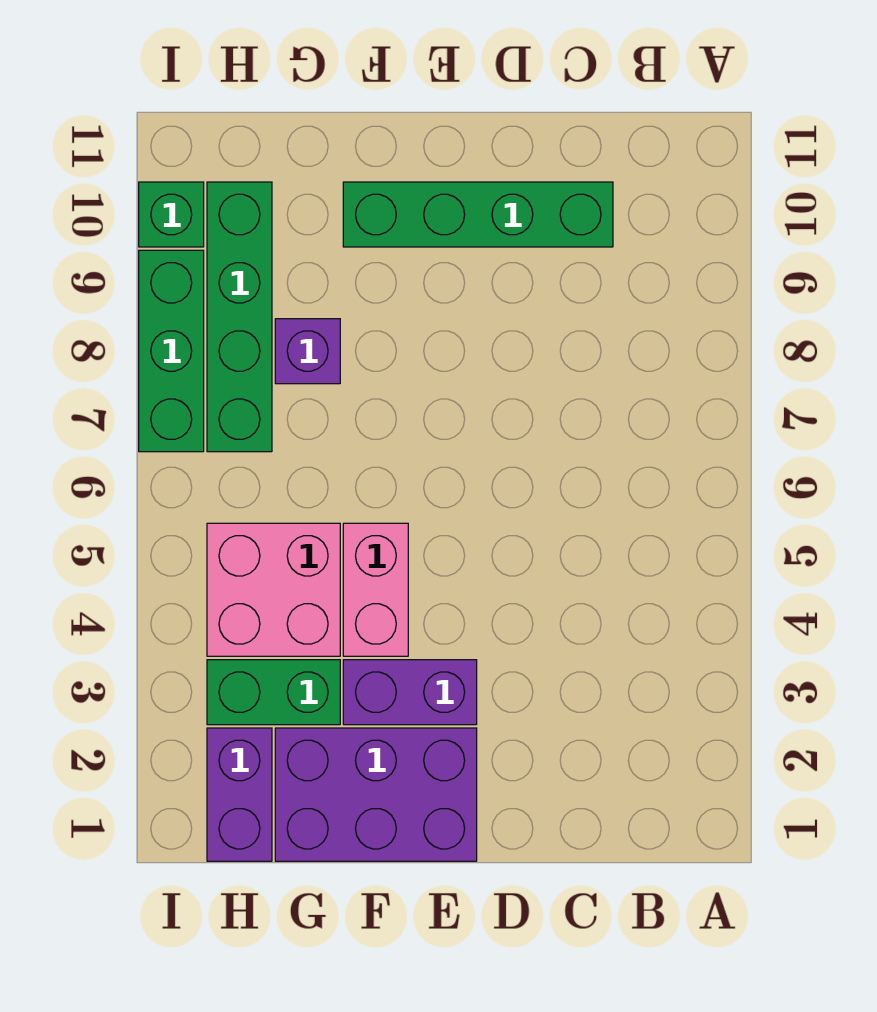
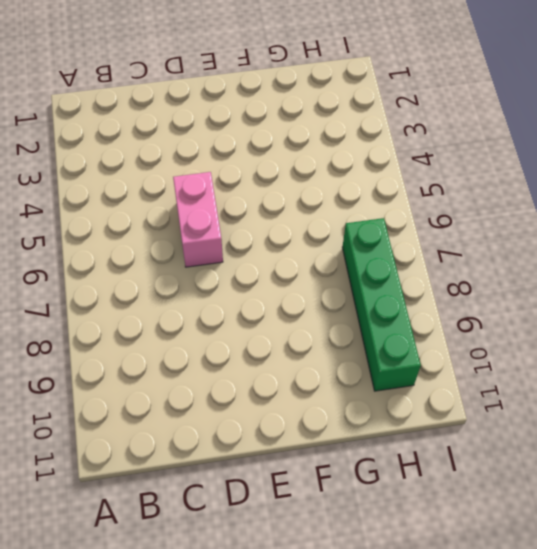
pink brick D5:D6 level 1 -> pink brick F4:F5 level 1
none -> green brick C10:F10 level 1
none -> purple brick E1:G2 level 1

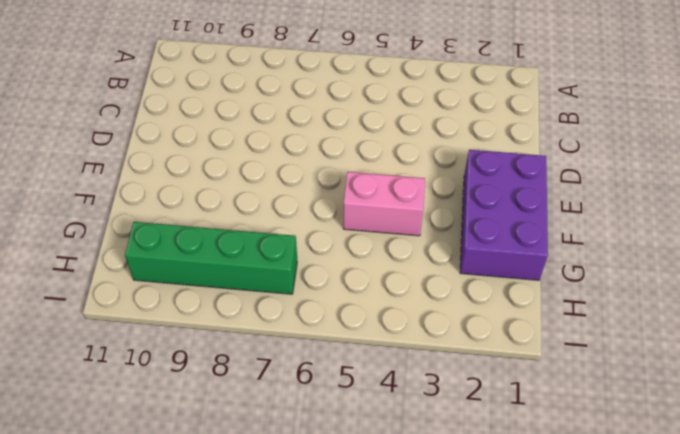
none -> green brick C10:F10 level 1
none -> purple brick E3:F3 level 1

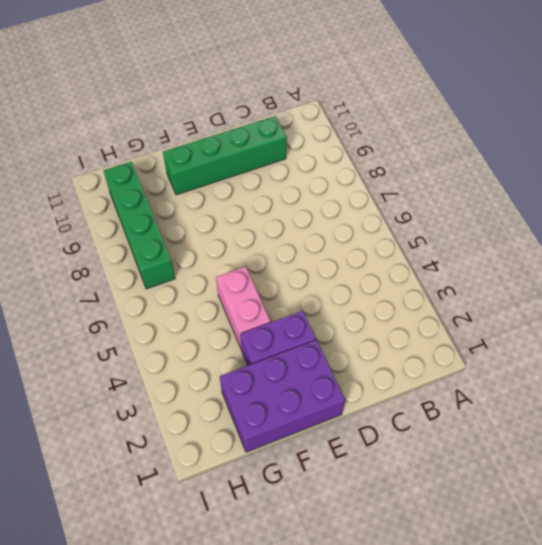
none -> green brick G3:H3 level 1
none -> pink brick G4:H5 level 1

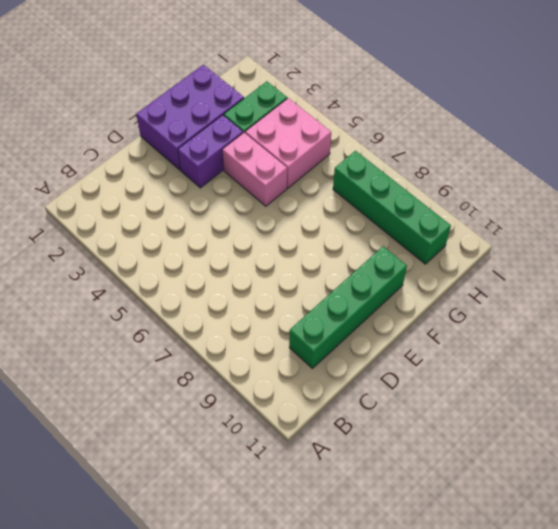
none -> purple brick G8 level 1
none -> purple brick H1:H2 level 1

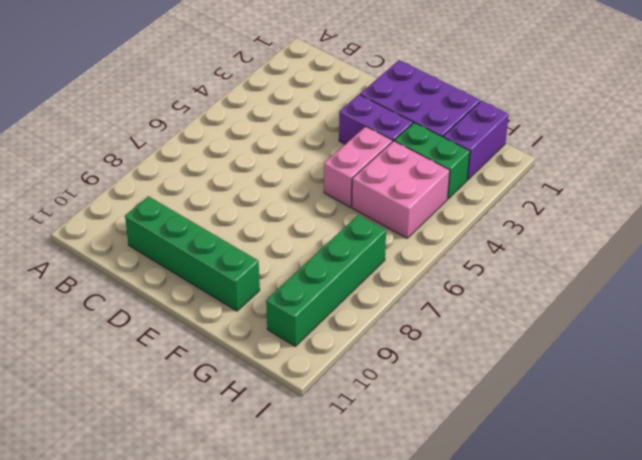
none -> purple brick G8 level 1
none -> green brick I7:I9 level 1

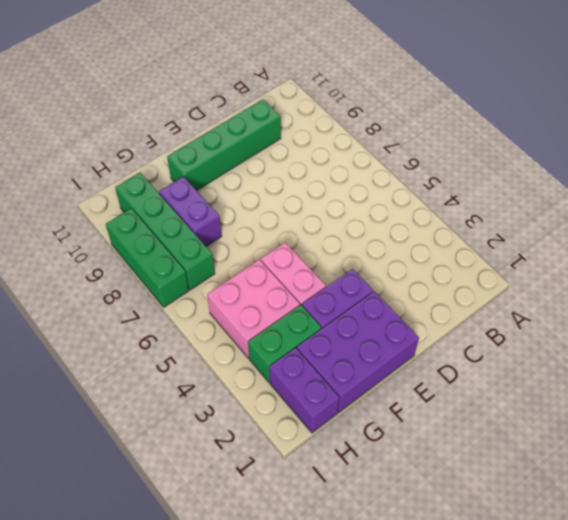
purple brick G8:G9 level 1 -> purple brick G8 level 1
none -> green brick I10 level 1

